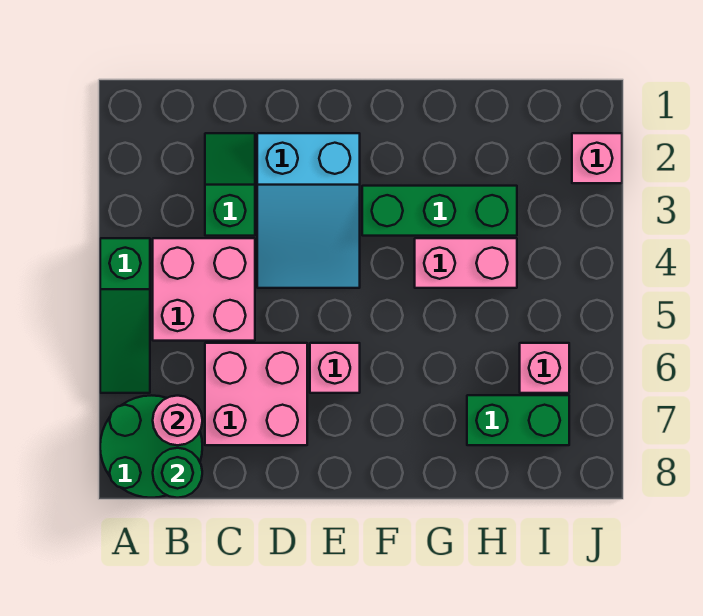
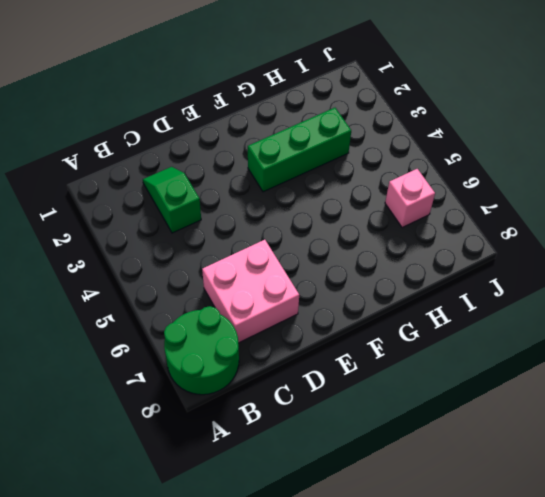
none -> green slope A4:A6 level 1 top 4
none -> pink brick B4:C5 level 1
none -> cyan slope D2:E4 level 1 top 2

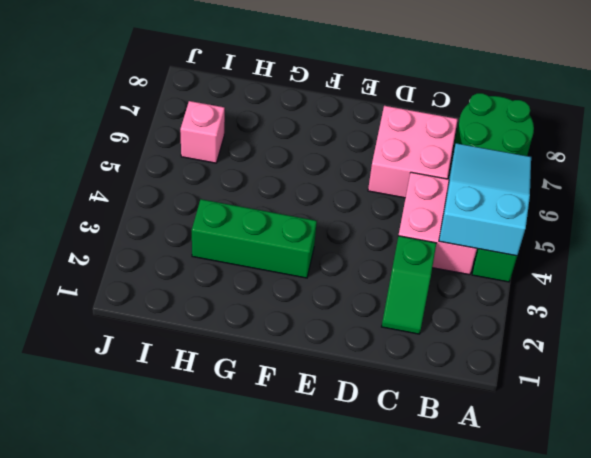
cyan slope A4:B6 level 2 top 4 -> cyan slope D2:E4 level 1 top 2
none -> pink brick E6 level 1
none -> pink brick G4:H4 level 1
none -> green brick H7:I7 level 1

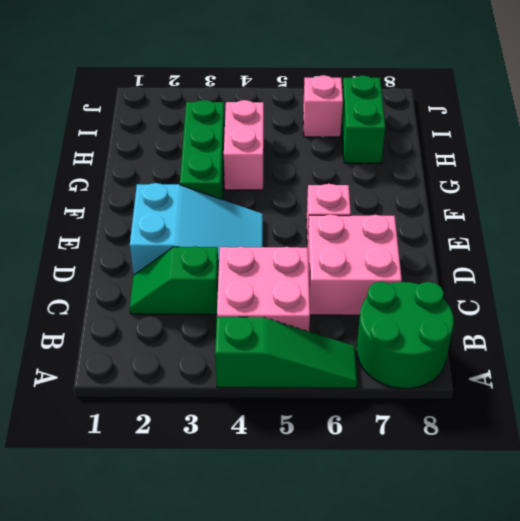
none -> pink brick J2 level 1
none -> pink round brick B7 level 2
none -> green round brick B8 level 2

